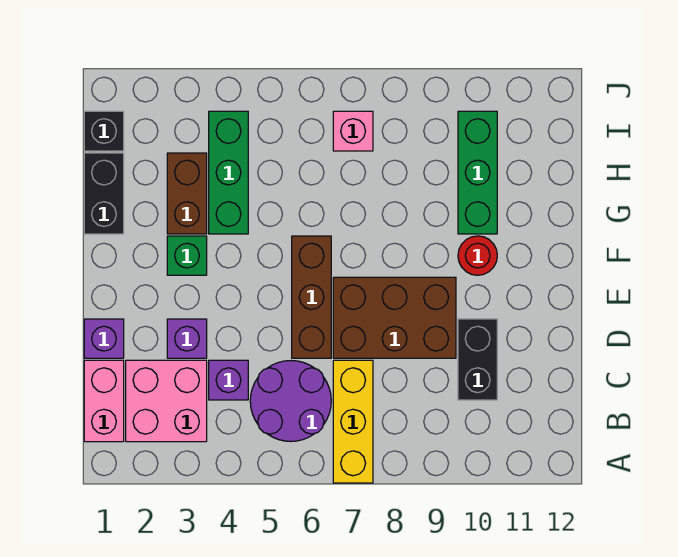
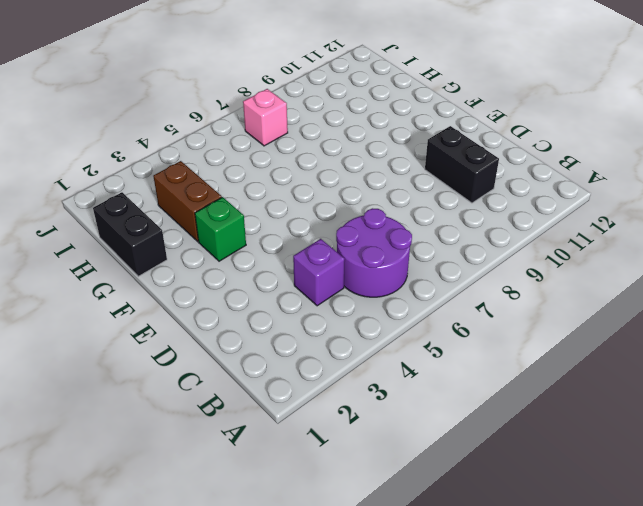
none -> yellow brick A7:C7 level 1
none -> pink brick B1:C1 level 1
none -> pink brick B2:C3 level 1

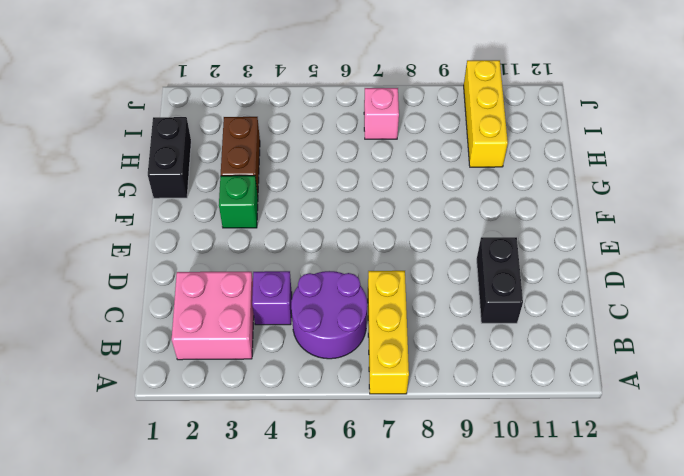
yellow brick H10:J10 level 1 -> green brick G10:I10 level 1
none -> pink brick B1:C1 level 1
none -> purple brick D1 level 1
none -> purple brick D3 level 1

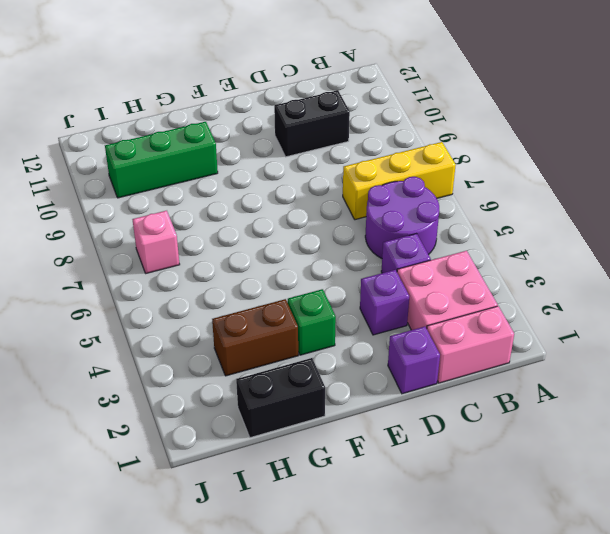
none -> brown brick D6:F6 level 1
none -> brown brick D7:E9 level 1
none -> red round brick F10 level 1

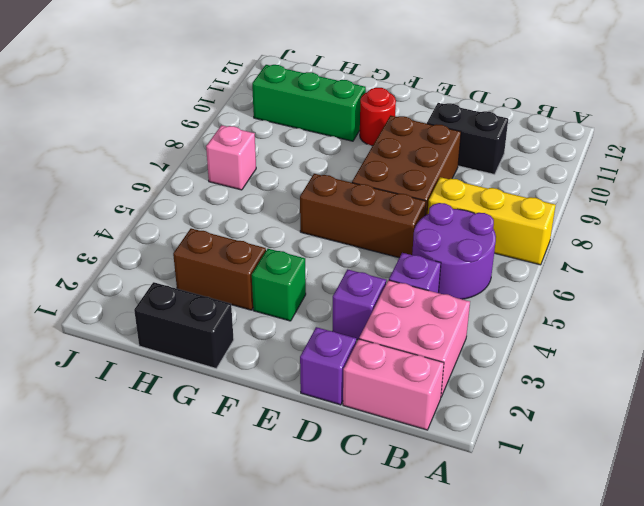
none -> green brick G4:I4 level 1
none -> black brick I1 level 1

